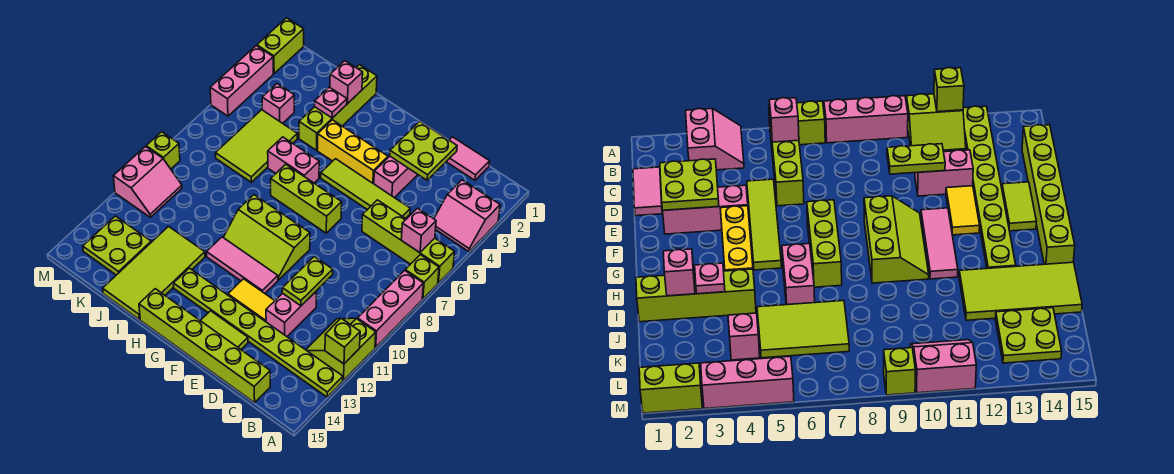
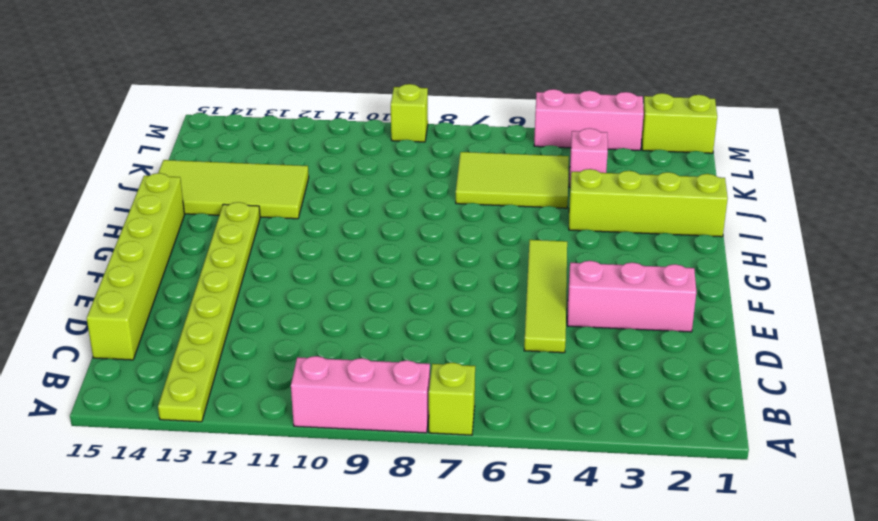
none -> pink slope A3:B4 level 1 top 3
none -> lime brick A6:D6 level 1
none -> lime slope A11:B12 level 1 top A
none -> pink tile C1:D1 level 1

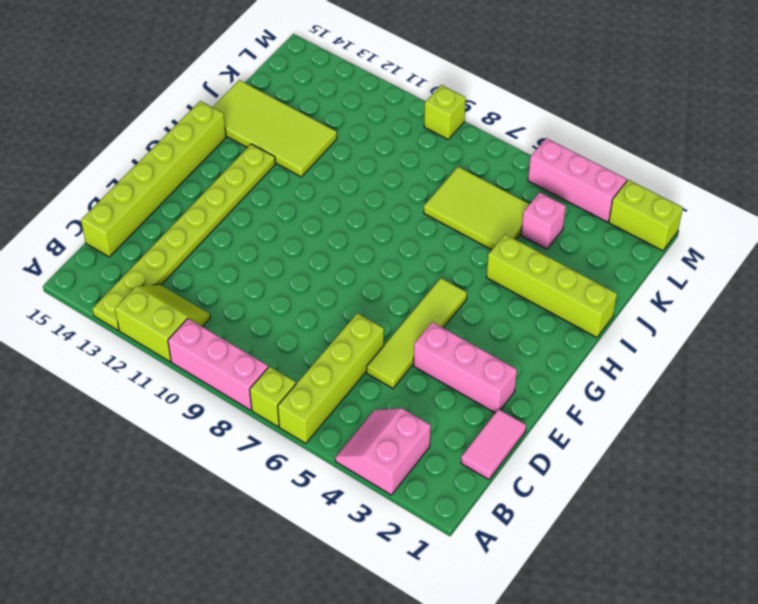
none -> pink brick D11:D12 level 1
none -> yellow tile E12:F12 level 1
none -> lime tile E14:F14 level 1
none -> yellow brick F4:H4 level 1

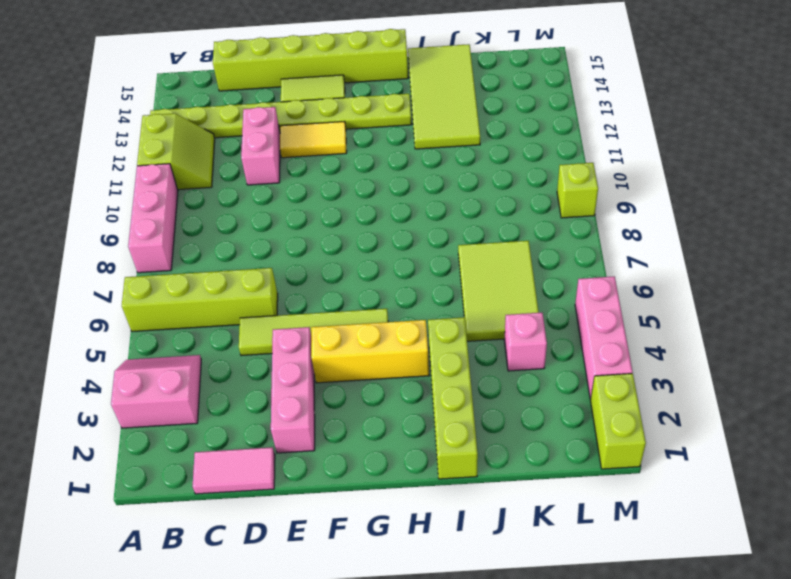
none -> lime brick A7 level 1
none -> lime brick F7:H7 level 1
none -> lime slope F9:H10 level 1 top 9
none -> pink tile F11:H11 level 1

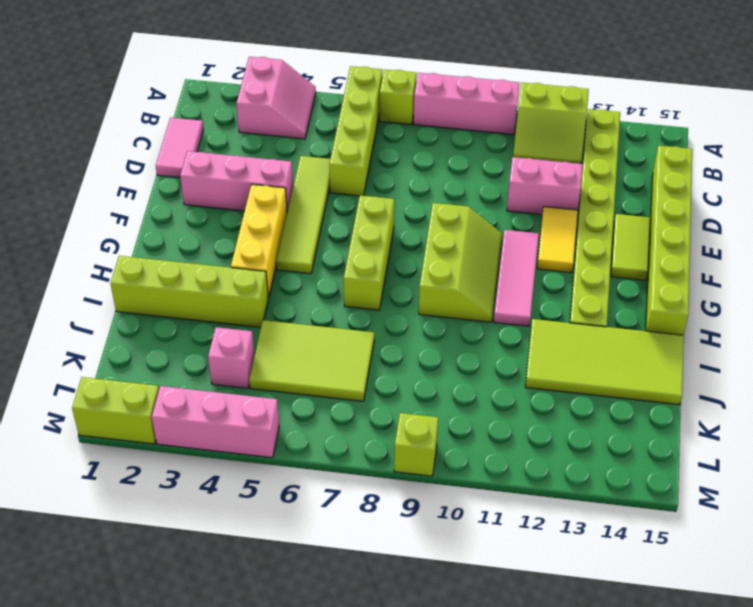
none -> pink brick H6:I6 level 1
none -> lime plate K13:L14 level 1
none -> pink slope L10:M11 level 1 top M
none -> lime brick A12 level 2

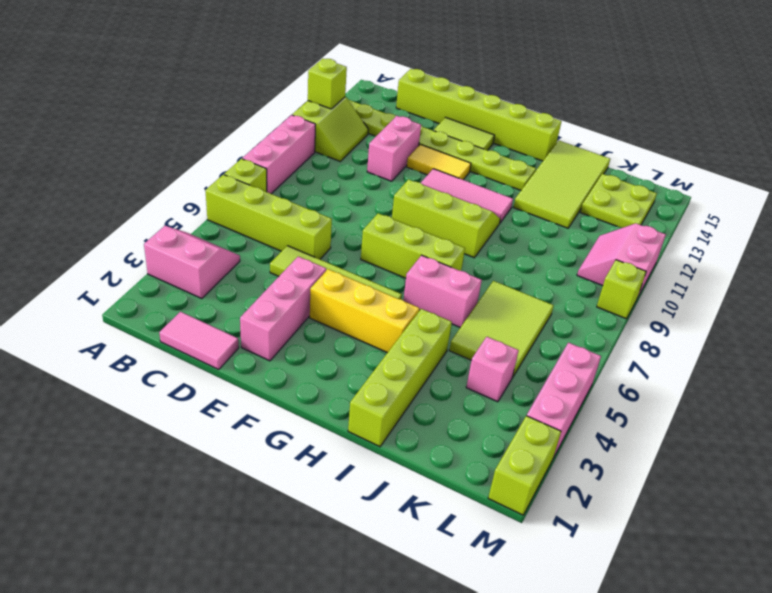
none -> pink brick B6 level 2
none -> lime plate D2:E3 level 2
none -> lime plate D10:D11 level 2
none -> pink brick I2 level 2

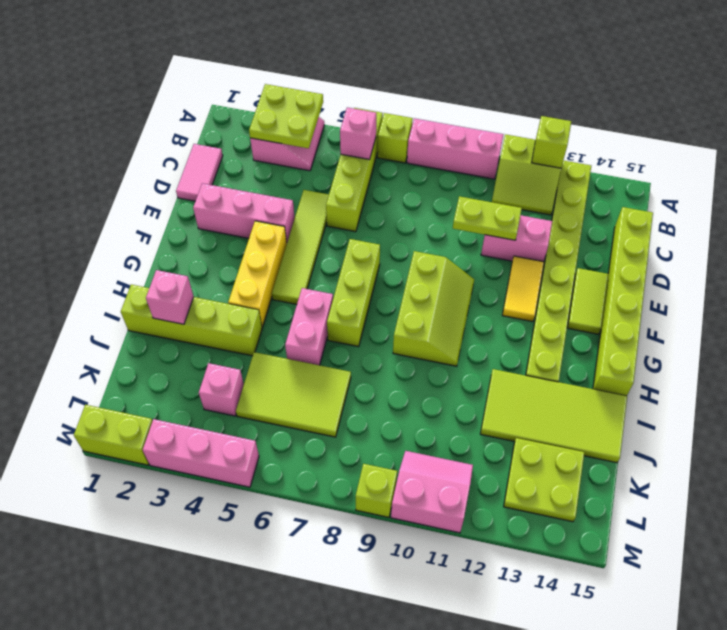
lime plate A3:B4 level 2 -> lime plate D2:E3 level 2
none -> pink tile F11:H11 level 1
none -> pink plate I3 level 2

